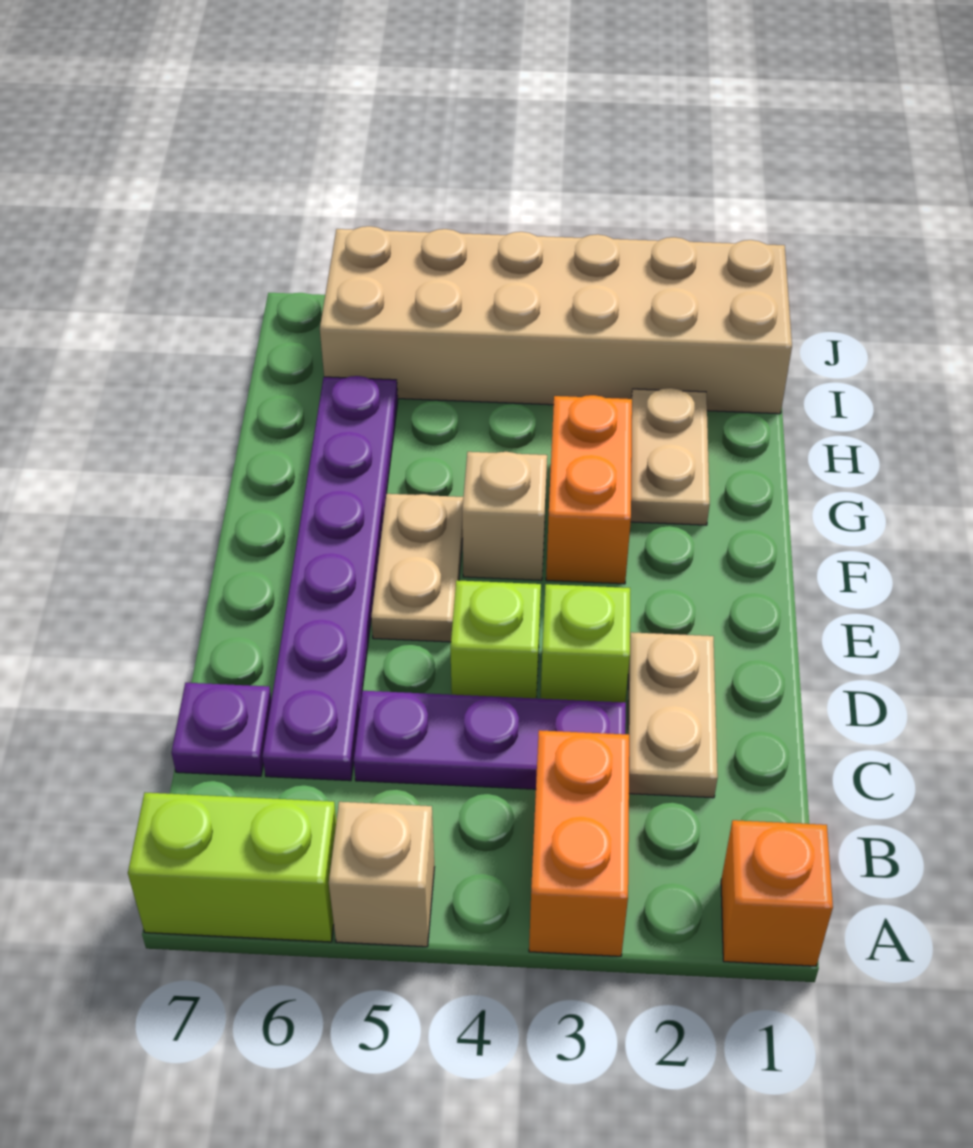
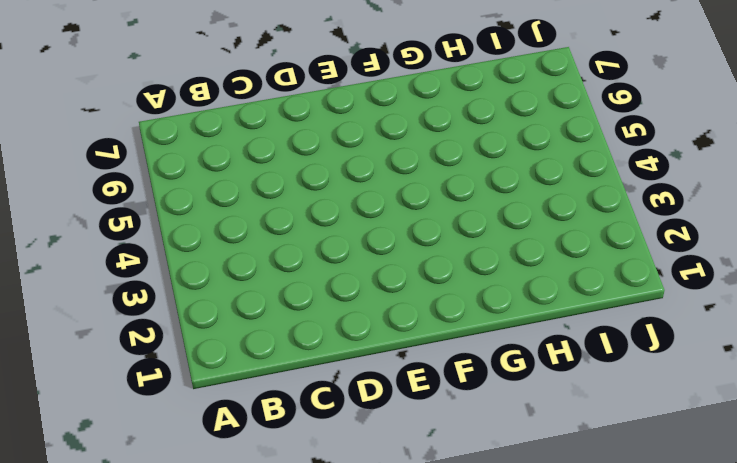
none -> orange brick A1 level 1
none -> orange brick A3:B3 level 1
none -> tan brick A5 level 1

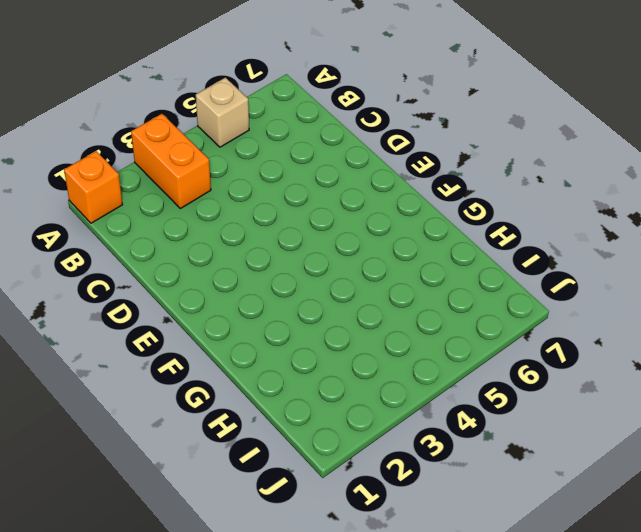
none -> lime brick A6:A7 level 1
none -> tan plate C2:D2 level 1
none -> purple plate C3:C5 level 1

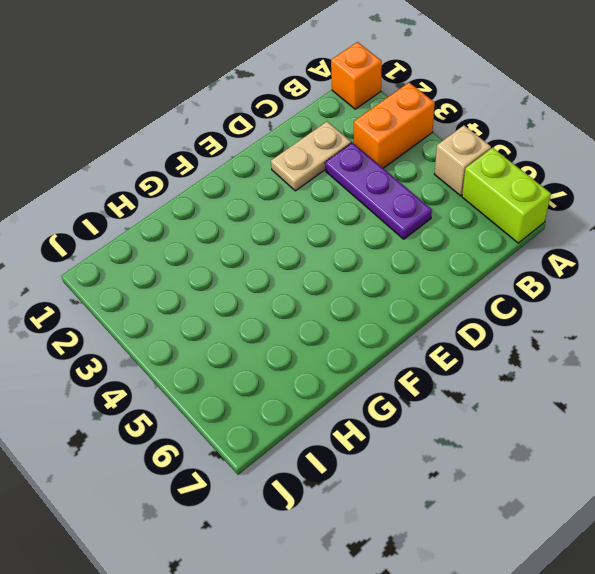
none -> purple plate C6:H6 level 1
none -> purple plate C7 level 1
none -> lime brick D3 level 1

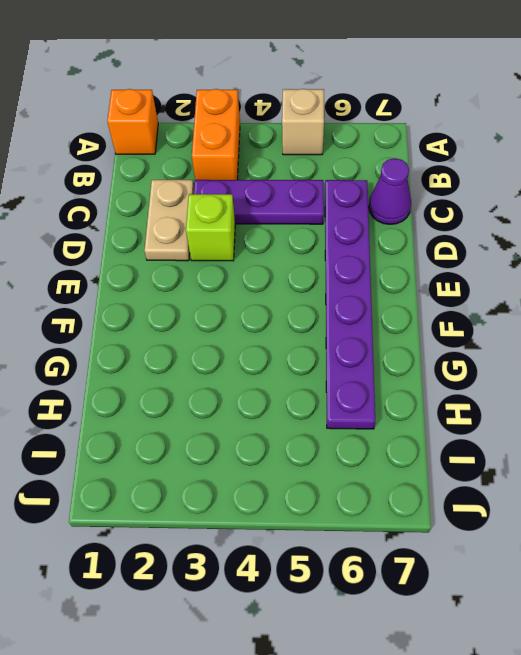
purple cone C7 level 1 -> purple plate C7 level 1
none -> lime brick A6:A7 level 1
none -> lime brick D4 level 1
none -> tan plate E5:F5 level 1

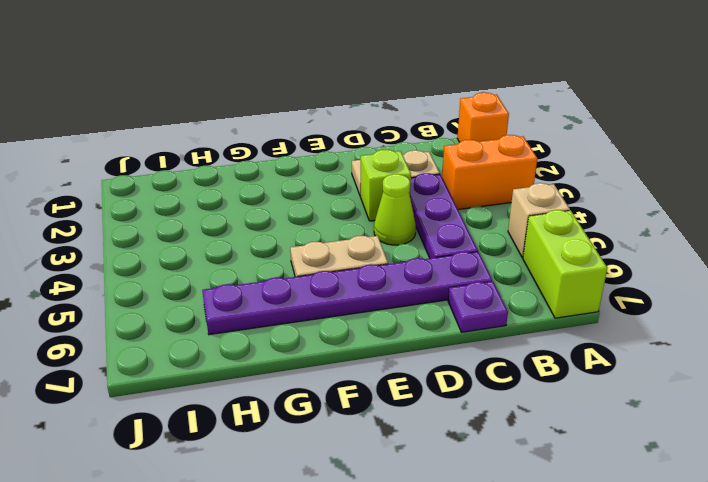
lime cone D4 level 1 -> lime brick D4 level 1
none -> orange brick F3:G3 level 1
none -> tan brick F4 level 1
none -> tan plate G2:H2 level 1

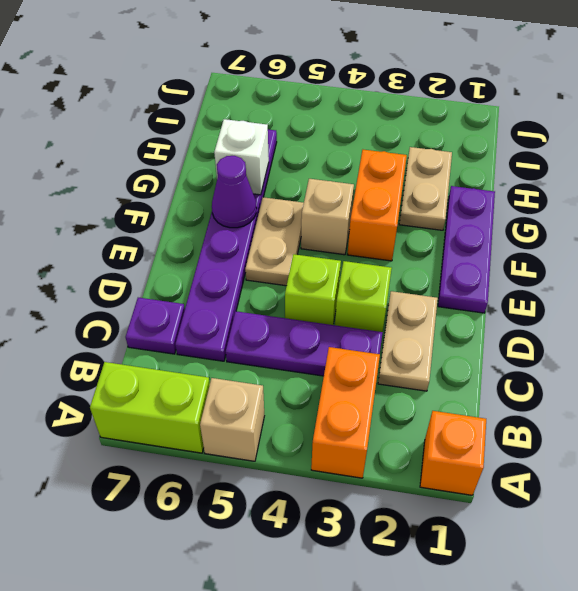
purple plate E1:G1 level 1 -> none
purple cone F6 level 2 -> none
white brick G6 level 2 -> none
none -> tan brick I1:J6 level 1

